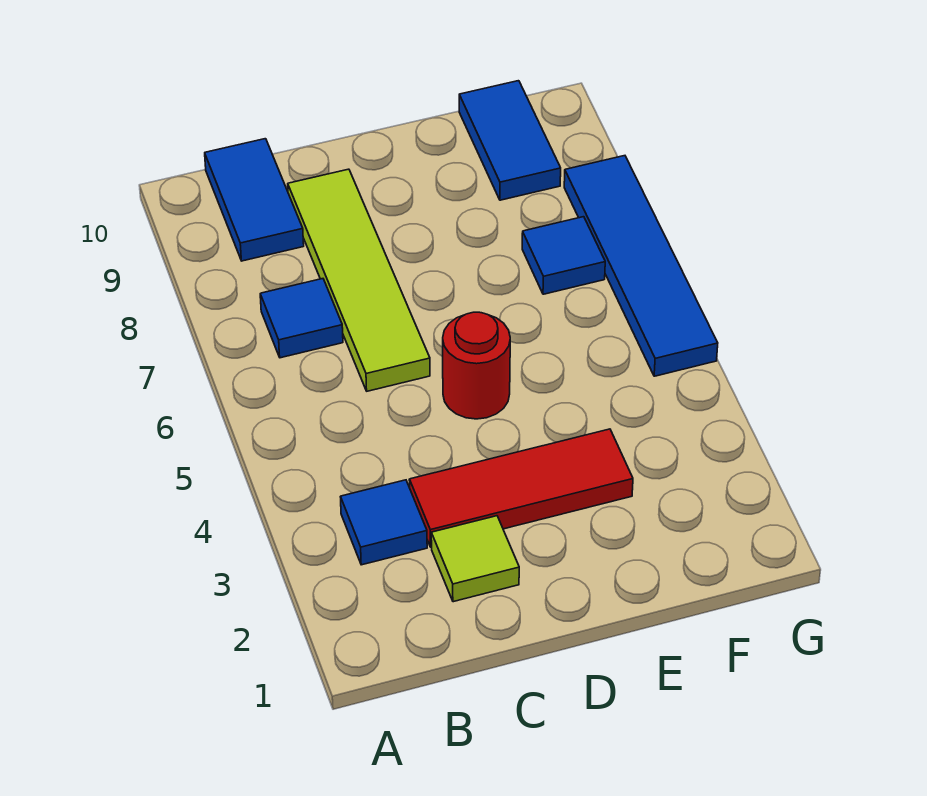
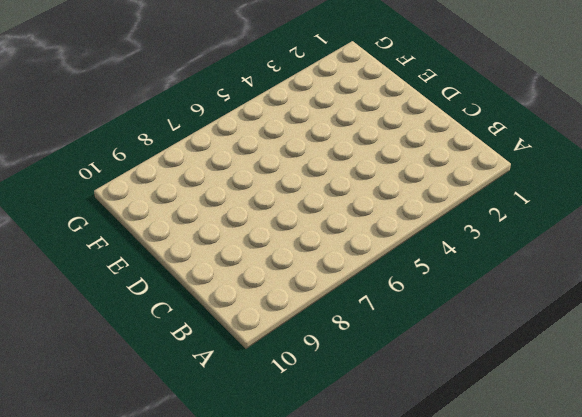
none -> blue tile B3 level 1
none -> blue tile B7 level 1

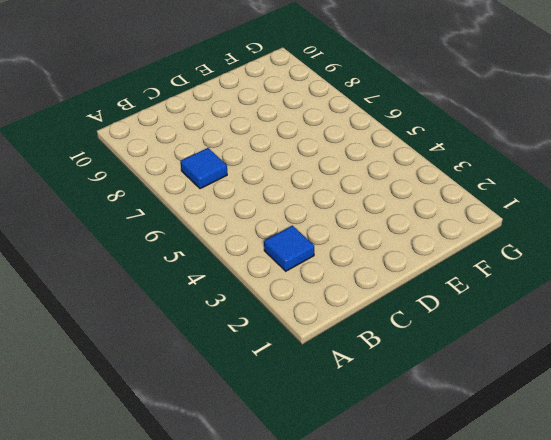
none -> blue tile B9:B10 level 1
none -> lime tile C2 level 1

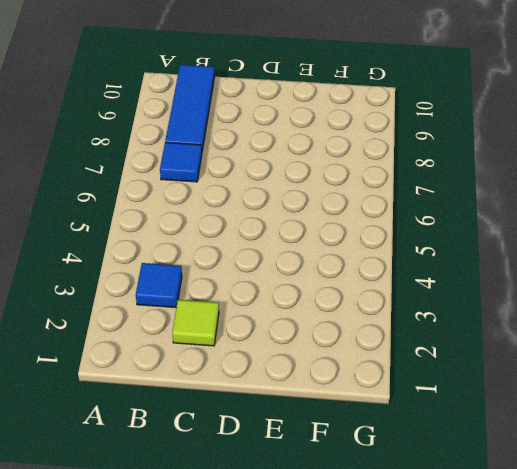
blue tile B8:B10 level 1 -> blue tile B9:B10 level 1
none -> red tile C3:E3 level 1
none -> lime tile C6:C9 level 1

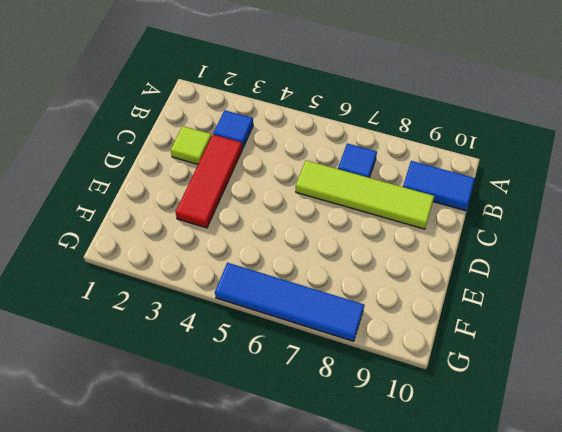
none -> red round brick D5 level 1
none -> blue tile F7 level 1

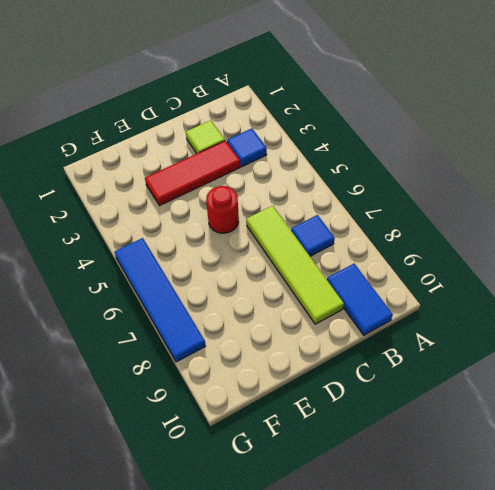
none -> blue tile F7 level 1
none -> blue tile F9:F10 level 1

